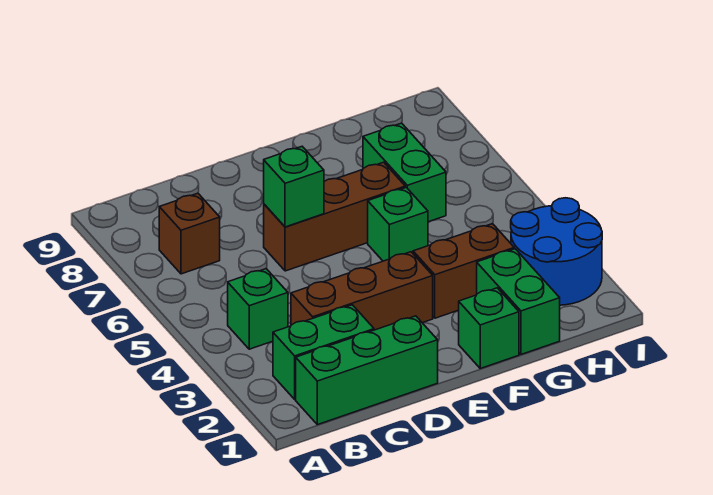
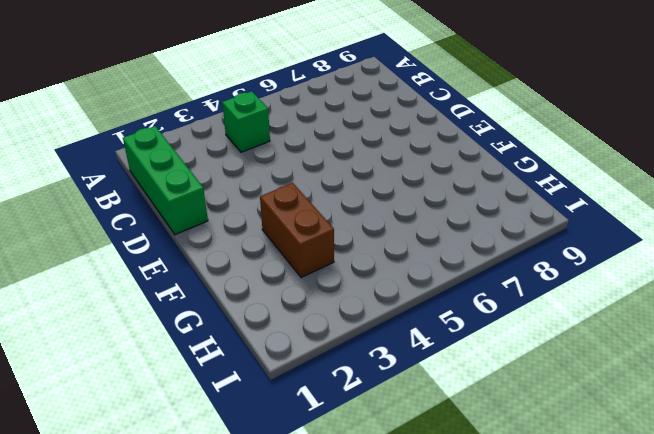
none -> green brick B2:C2 level 1
none -> brown brick B7 level 1
none -> brown brick C3:E3 level 1

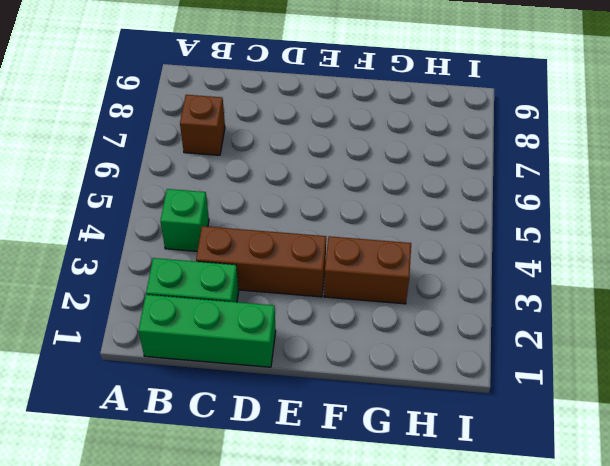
none -> brown brick D6:F6 level 1
none -> green brick F1 level 1
none -> green brick F5 level 1

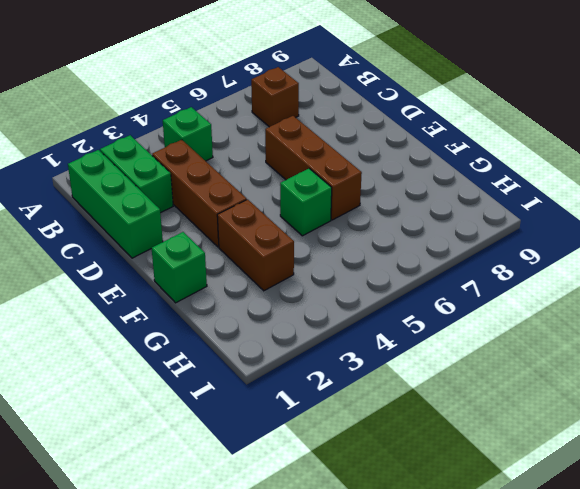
none -> green brick G1:G2 level 1
none -> green brick G6:G7 level 1
none -> blue round brick H2:I3 level 1

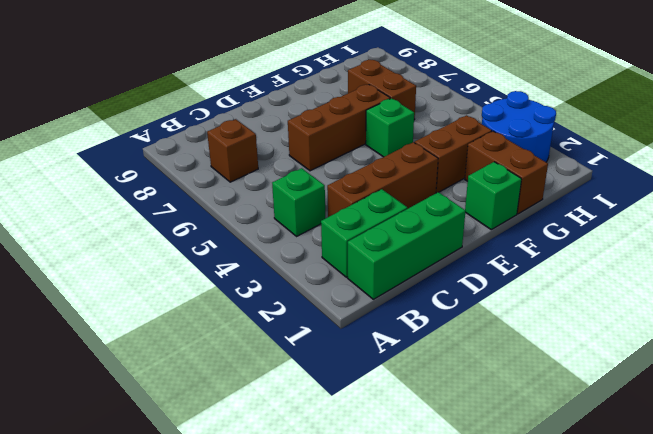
brown brick G1:G2 level 1 -> green brick G1:G2 level 1
brown brick G6:G7 level 1 -> green brick G6:G7 level 1
none -> green brick D6 level 2

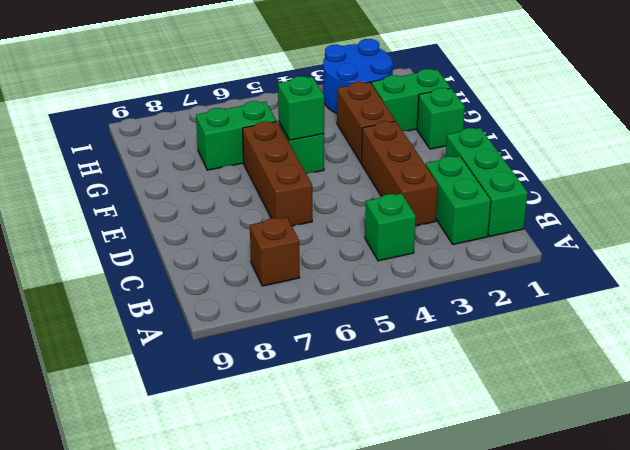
green brick F5 level 2 -> green brick D6 level 2

